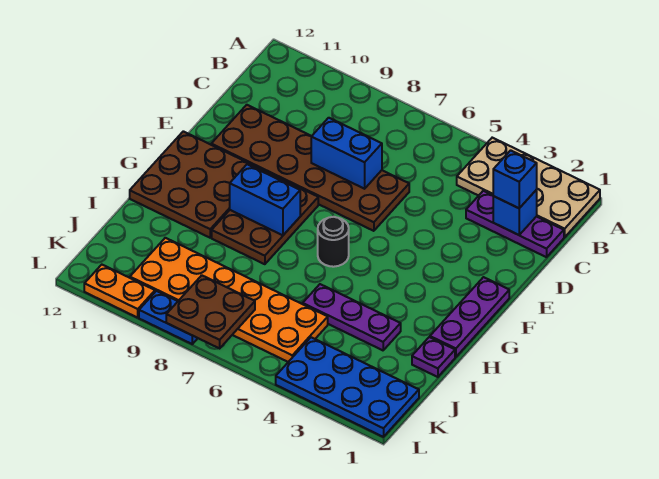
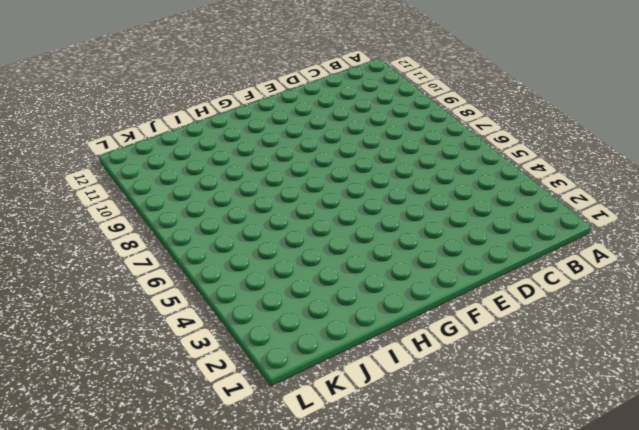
none -> tan plate A1:B4 level 1
none -> purple plate C1:C3 level 1
none -> brown plate D6:E11 level 1

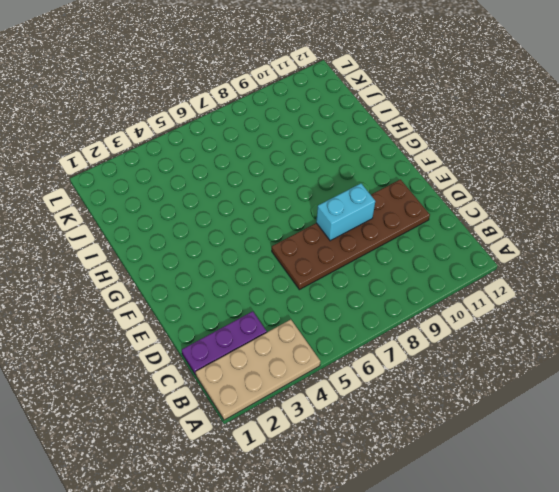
cyan brick E8:E9 level 2 -> none
none -> purple plate F1:H1 level 1
none -> brown plate F8:H9 level 1
none -> brown plate F10:H12 level 1

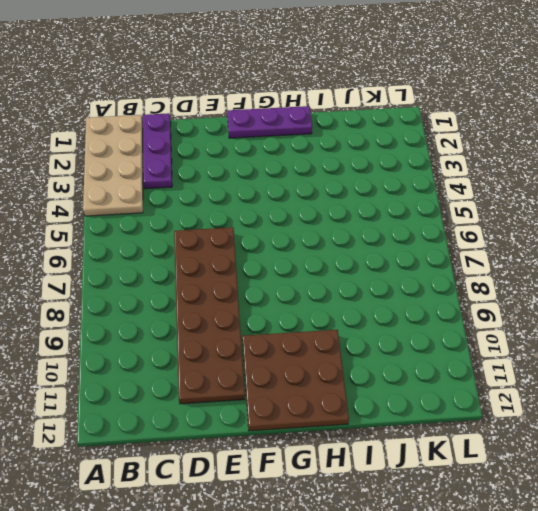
none -> brown plate F8:H9 level 1
none -> black round brick G6 level 1
none -> purple plate I1 level 1

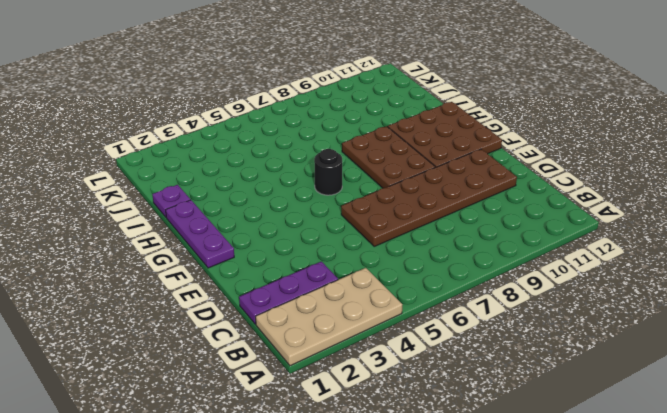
none -> purple plate I3:I5 level 1
none -> orange plate J5:K10 level 1
none -> blue plate K1:L4 level 1

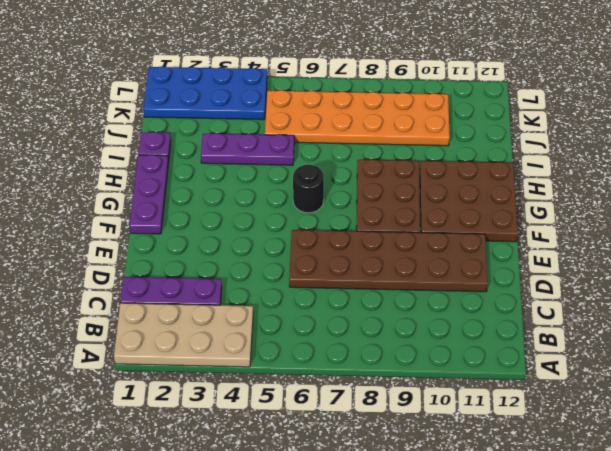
none -> blue plate L8:L9 level 1
none -> orange plate L10:L11 level 1
none -> blue brick C2 level 2

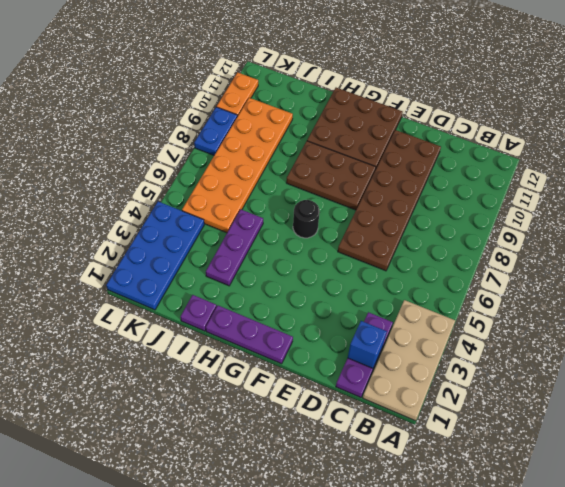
none -> blue brick D7:D8 level 2
none -> blue brick G8:G9 level 2
none -> brown plate K7:L8 level 2

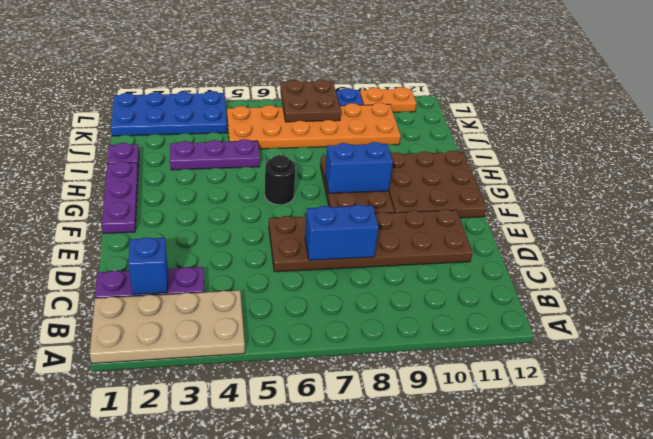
none -> blue brick C2 level 3

